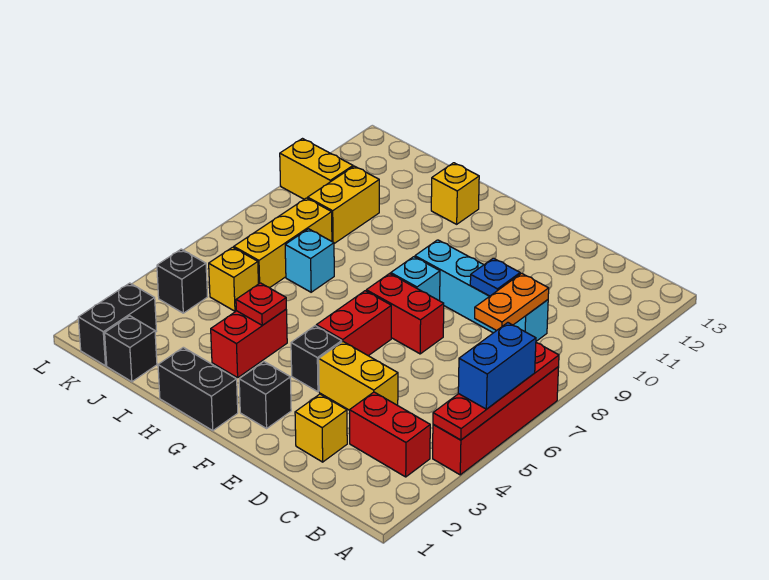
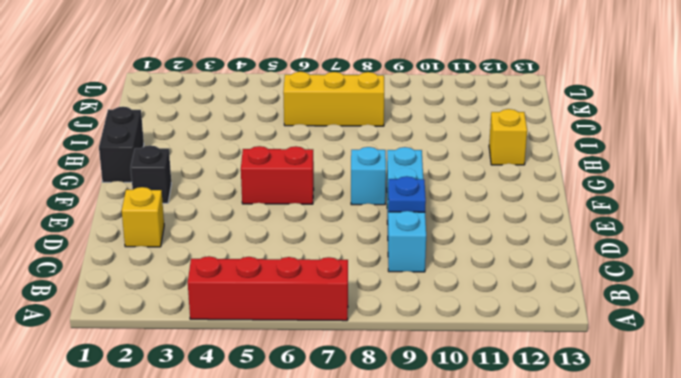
none -> red brick B3:C3 level 1
none -> yellow brick D4:E4 level 1
none -> red brick E7:F7 level 1

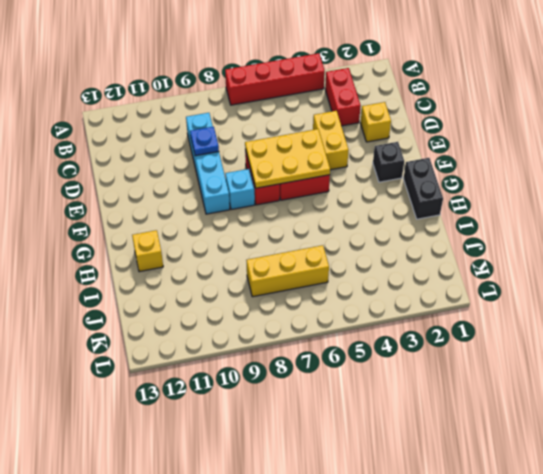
yellow plate E5:F7 level 2 -> none
none -> black brick F4 level 1
none -> red brick H3:H4 level 1
none -> cyan brick I7 level 1

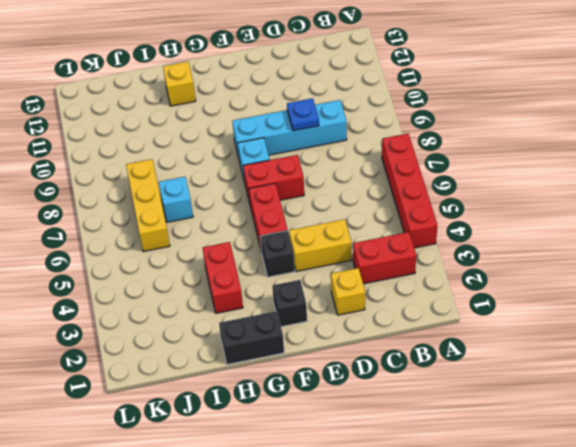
none -> black brick J1 level 1
none -> yellow brick J5 level 1
none -> yellow brick J9:J10 level 1

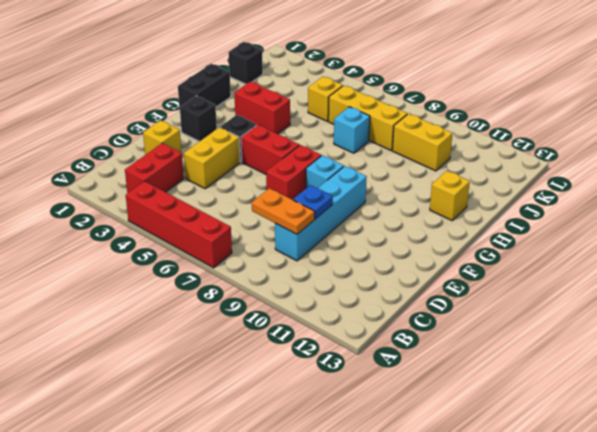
none -> black brick K1:K2 level 1
none -> black brick K4 level 1
none -> yellow brick K10:L10 level 1

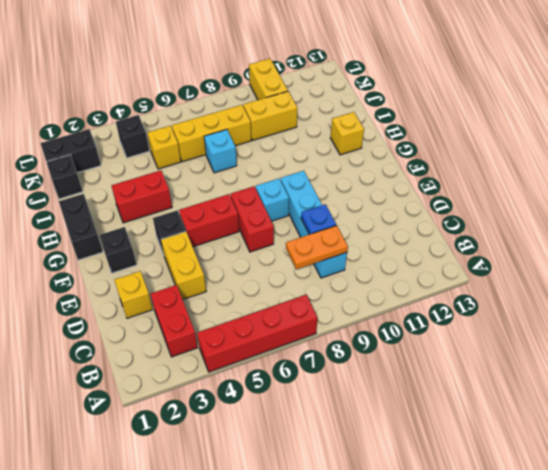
none -> red plate A4:A7 level 2
none -> red plate H4 level 2
none -> blue brick A5:A6 level 3

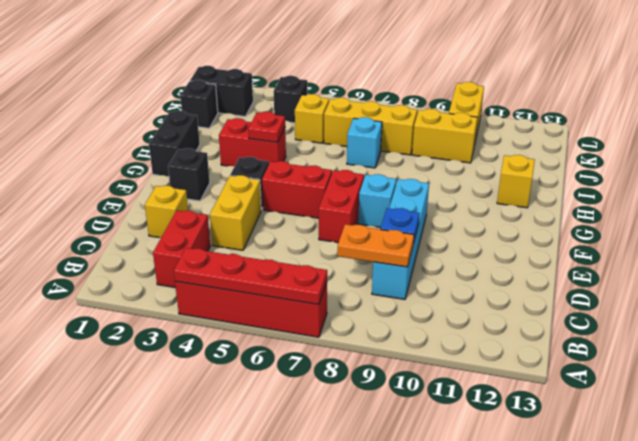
none -> blue brick A5:A6 level 3

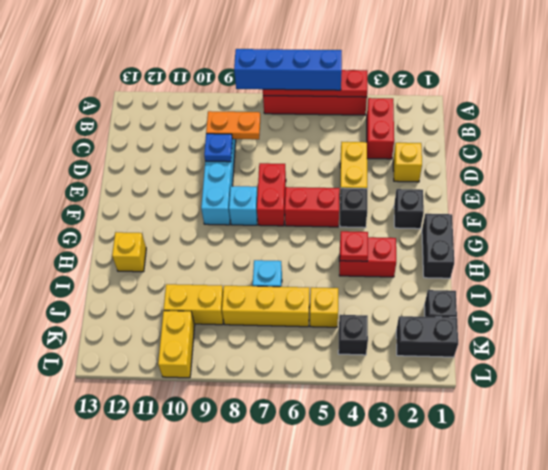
blue brick A5:A8 level 3 -> blue brick A5:A6 level 3

